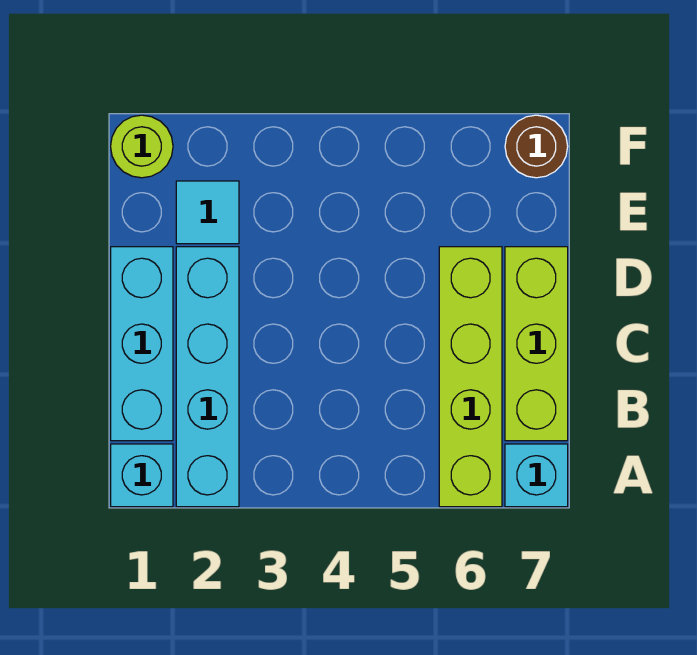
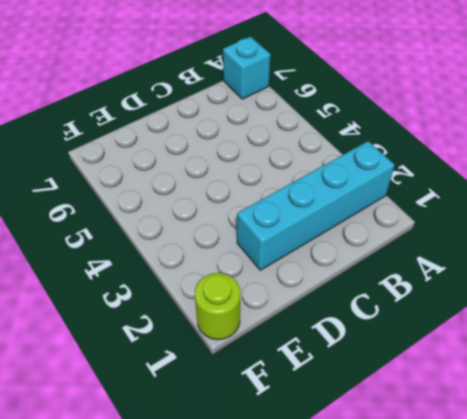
none -> cyan brick A1 level 1
none -> lime brick A6:D6 level 1

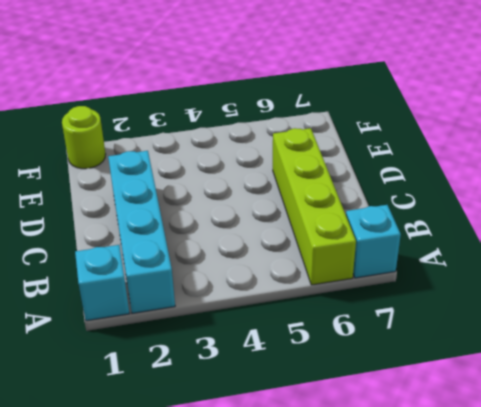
none -> cyan brick B1:D1 level 1
none -> lime brick B7:D7 level 1

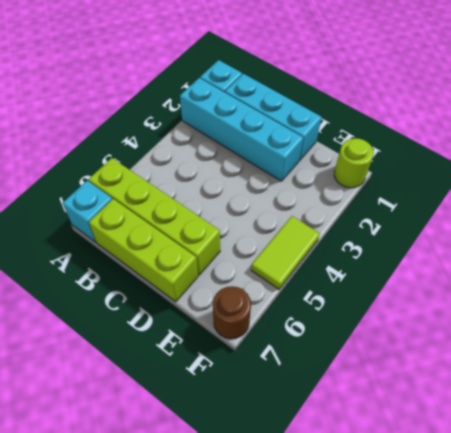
lime tile F4:F5 level 1 -> none
none -> cyan tile E2 level 1

